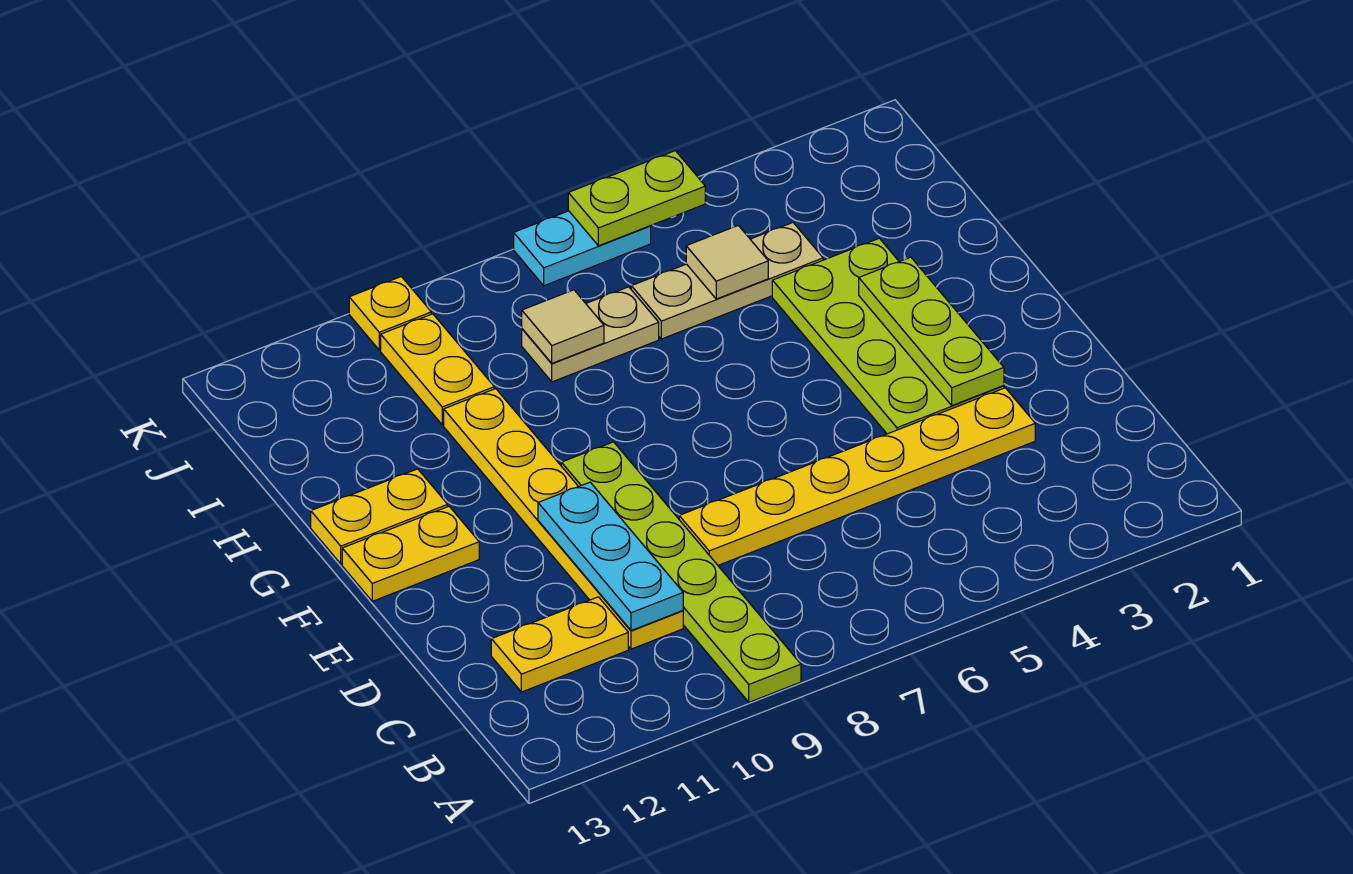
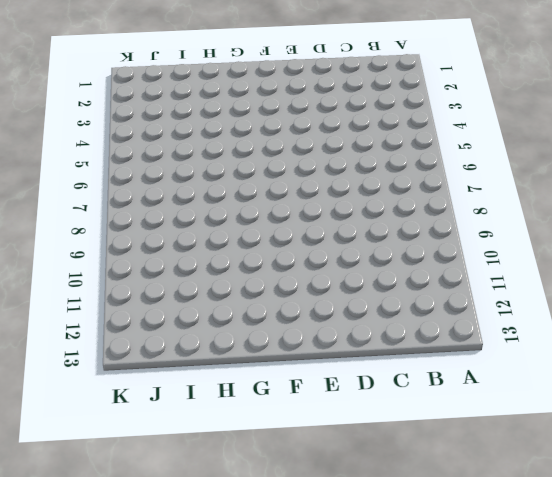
none -> lime plate A9:F9 level 1
none -> yellow plate C10:H10 level 1
none -> yellow plate C11:C12 level 1

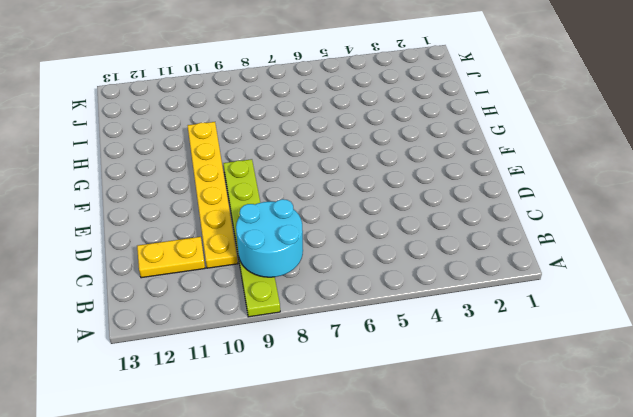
cyan round brick B8:C9 level 2 -> none
none -> yellow plate D3:D8 level 1
none -> lime plate E3:H4 level 1
none -> yellow plate F12:F13 level 1

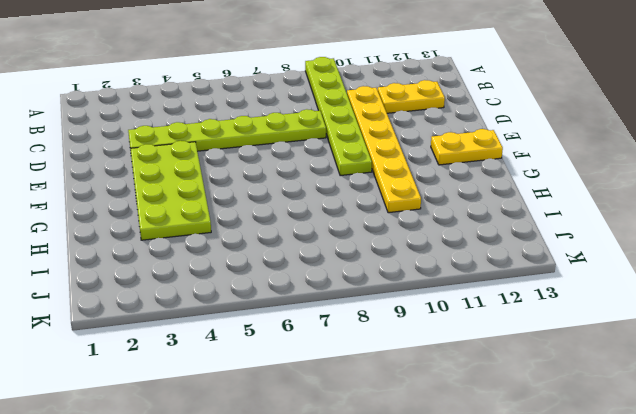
lime plate D3:D8 level 1 -> yellow plate D3:D8 level 1
none -> yellow plate G12:G13 level 1
none -> tan plate I4:I6 level 1
none -> tan plate I7:I8 level 1

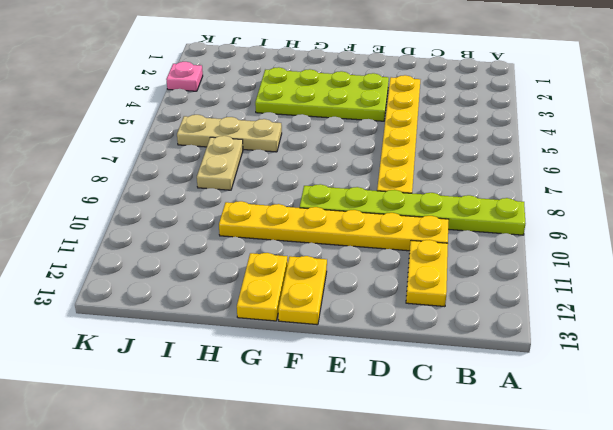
tan plate H6:J6 level 1 -> tan plate I4:I6 level 1
pink plate K3 level 1 -> none
none -> yellow plate I10:J10 level 1
none -> cyan plate K6:K7 level 1
none -> yellow plate K10 level 1

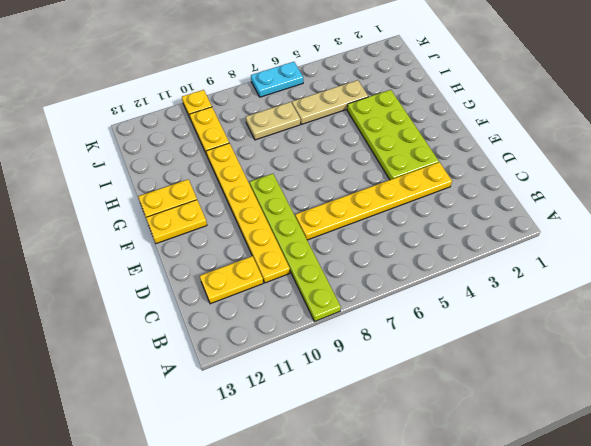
none -> cyan plate C10:E10 level 2
none -> lime plate E3:G3 level 2
none -> tan tile I5 level 2

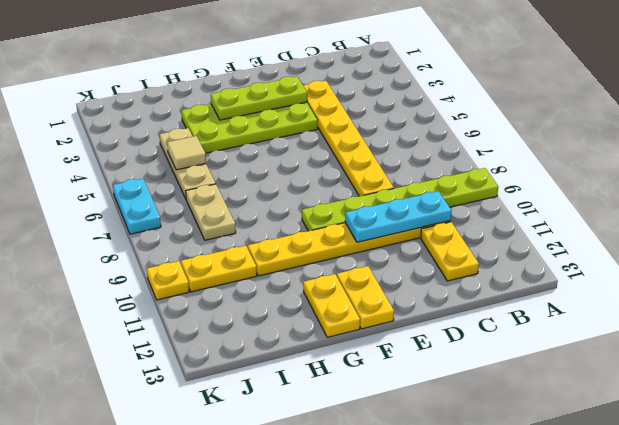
none -> tan tile I8 level 2
none -> lime plate K5:K6 level 2

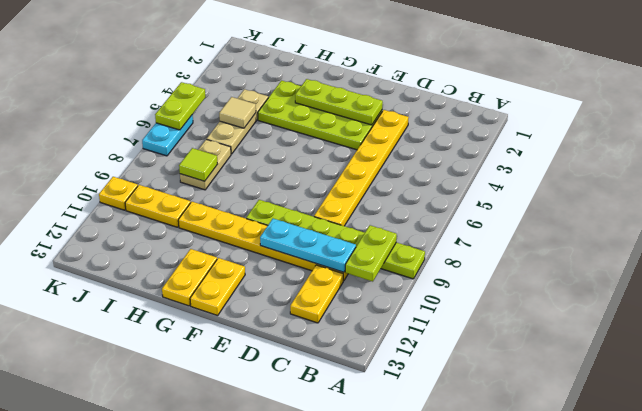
lime plate B9:B10 level 2 -> none
lime tile I8 level 2 -> tan tile I8 level 2

